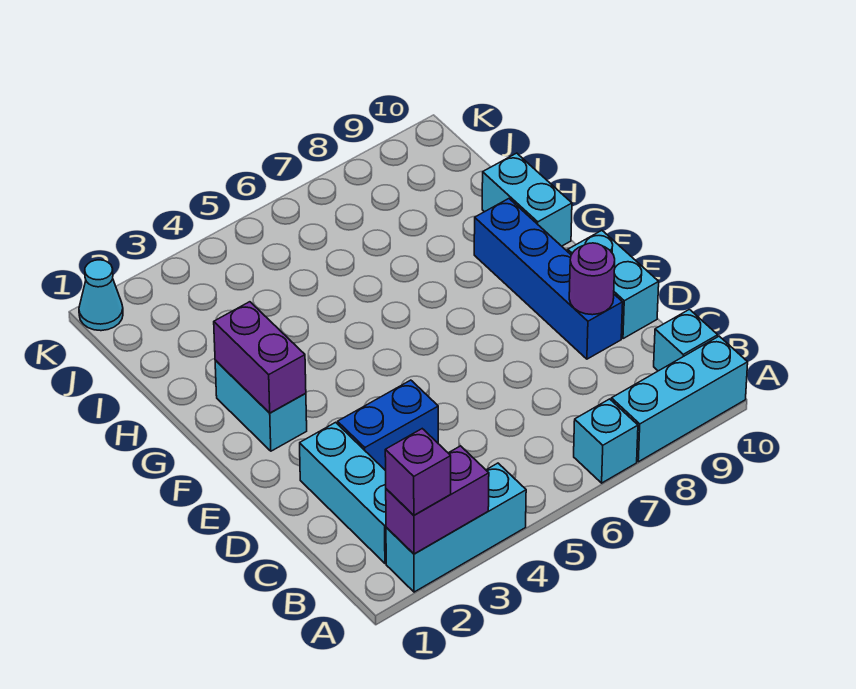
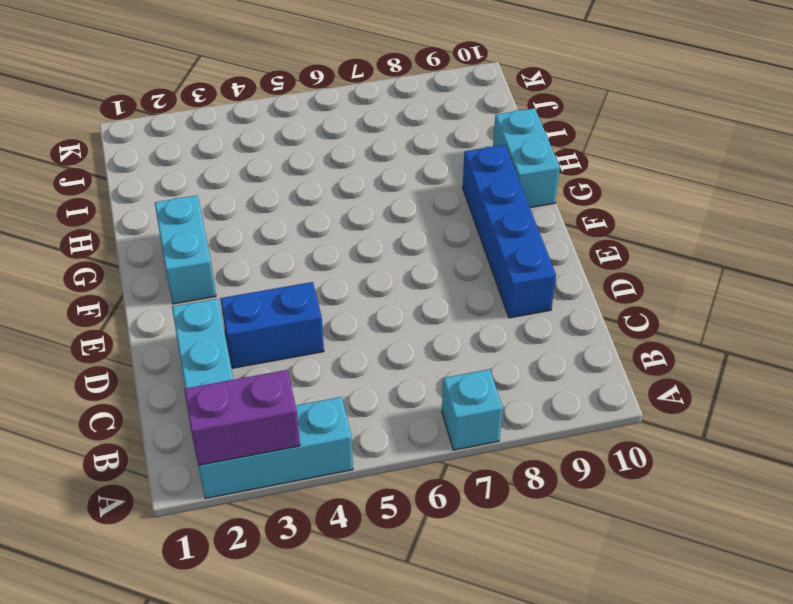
none -> cyan brick A8:A10 level 1
none -> cyan brick B10 level 1
none -> cyan brick D10:E10 level 1

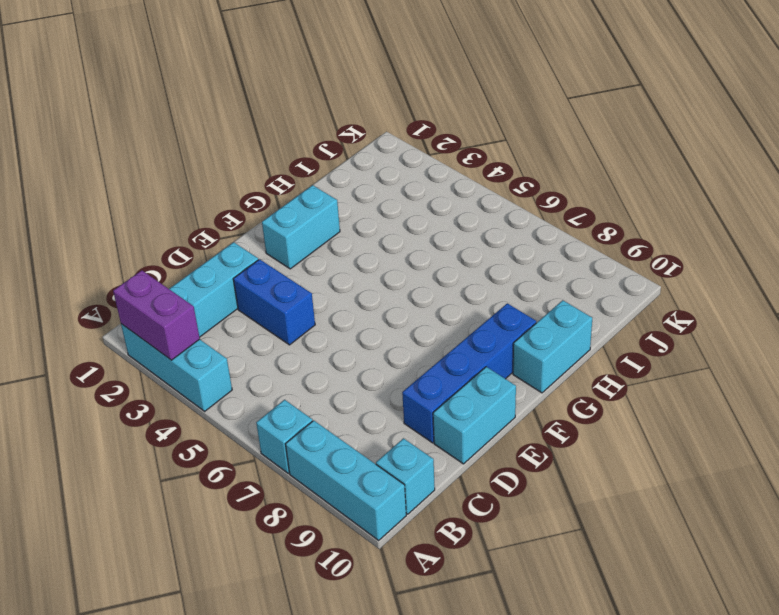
none -> cyan cone K1 level 1
none -> purple round brick D9 level 2
none -> purple brick F2:G2 level 2

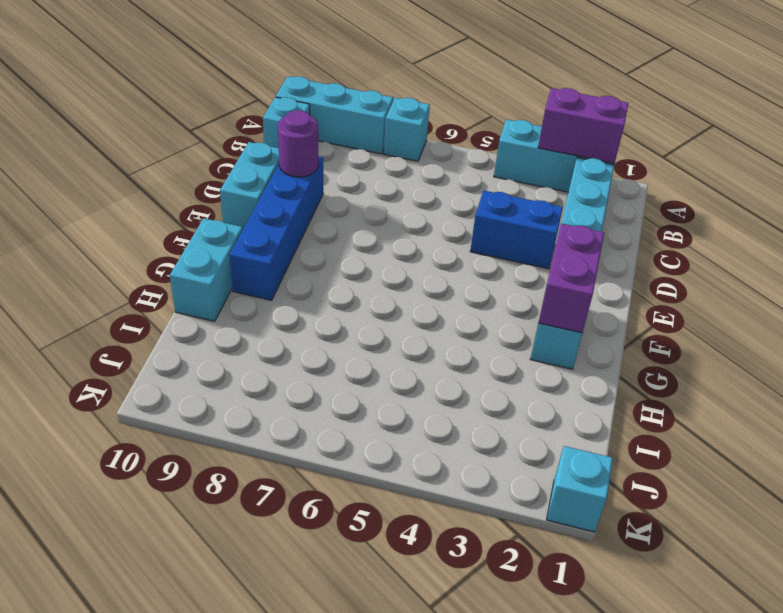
cyan brick K1 level 1 -> cyan cone K1 level 1
none -> purple brick A2 level 3

